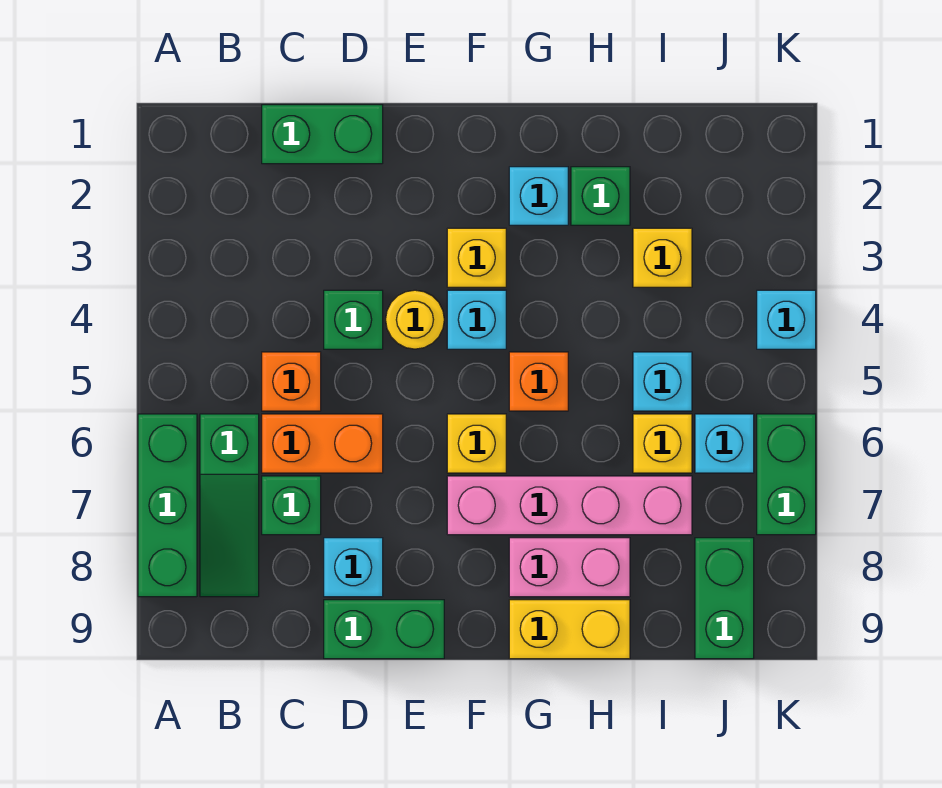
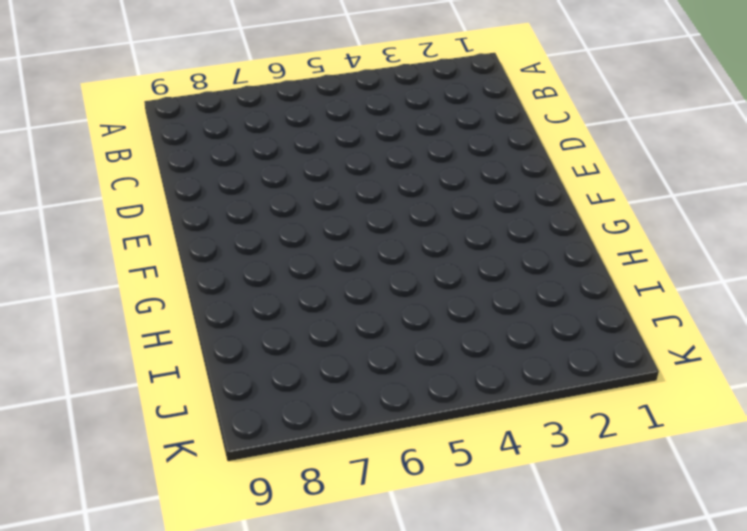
none -> green brick A6:A8 level 1
none -> green slope B6:B8 level 1 top 6
none -> green brick C1:D1 level 1

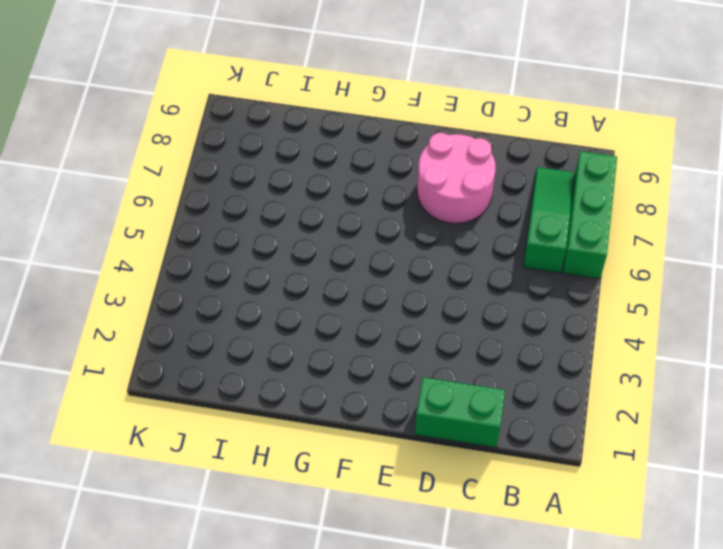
pink round brick D7:E8 level 1 -> cyan brick D8 level 1
none -> orange brick C5 level 1
none -> orange brick C6:D6 level 1
none -> green brick C7 level 1

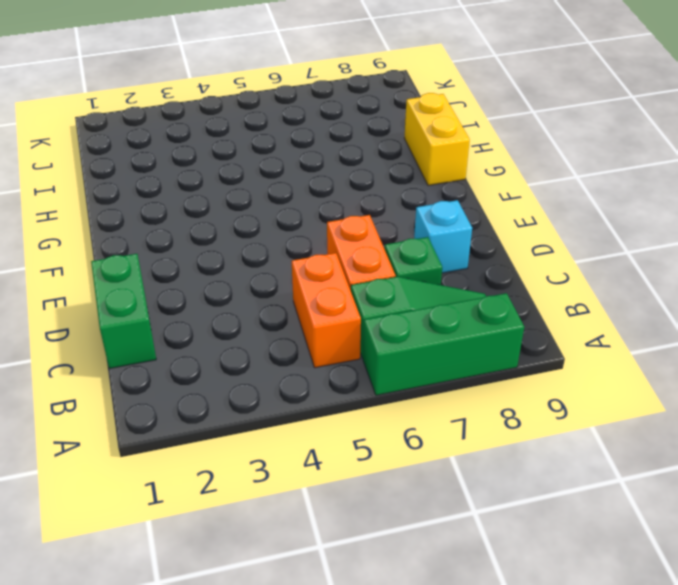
orange brick B5:C5 level 1 -> orange brick C5 level 1
none -> green brick D4 level 1
none -> green brick D9:E9 level 1
none -> yellow round brick E4 level 1

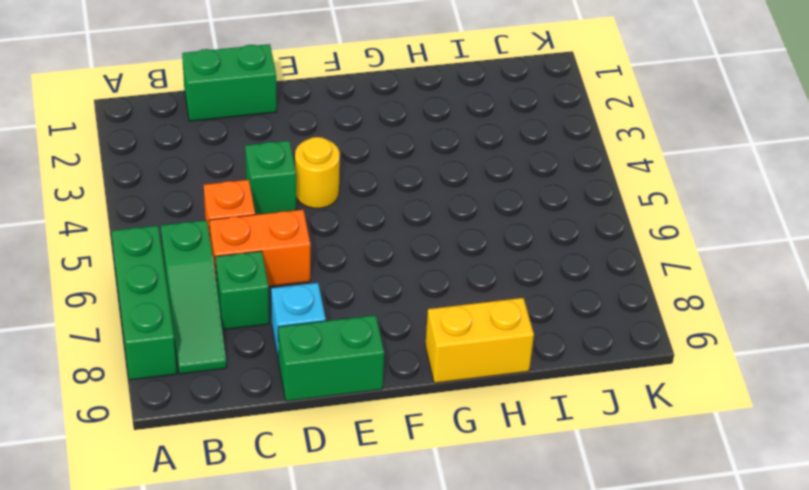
none -> yellow brick F3 level 1
none -> cyan brick F4 level 1
none -> yellow brick F6 level 1

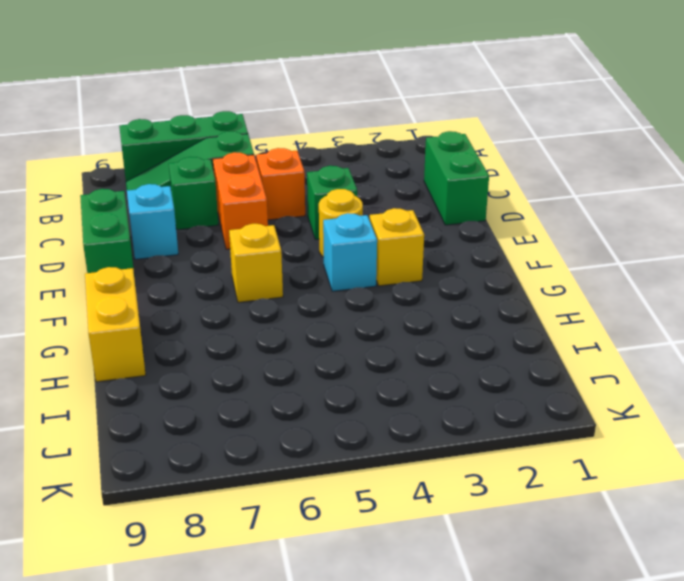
none -> pink brick F7:I7 level 1
none -> cyan brick G2 level 1
none -> orange brick G5 level 1

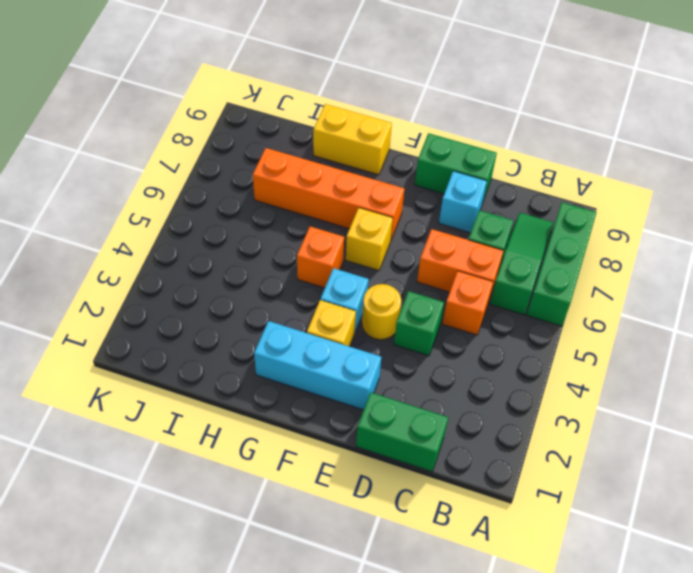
cyan brick E2:G2 level 1 -> cyan brick G2 level 1
orange brick F7:I7 level 1 -> pink brick F7:I7 level 1
none -> pink brick G8:H8 level 1
none -> green brick H2 level 1
none -> yellow brick I3 level 1

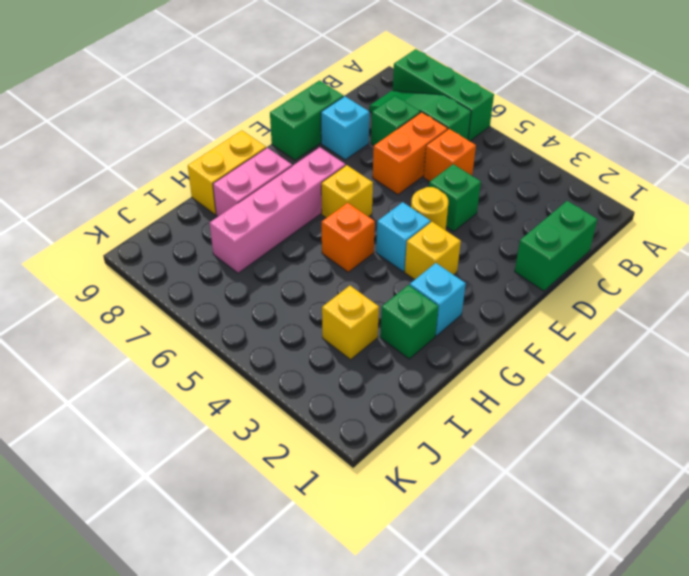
none -> cyan brick I5 level 1
none -> yellow brick I6 level 1
none -> cyan brick J6 level 1

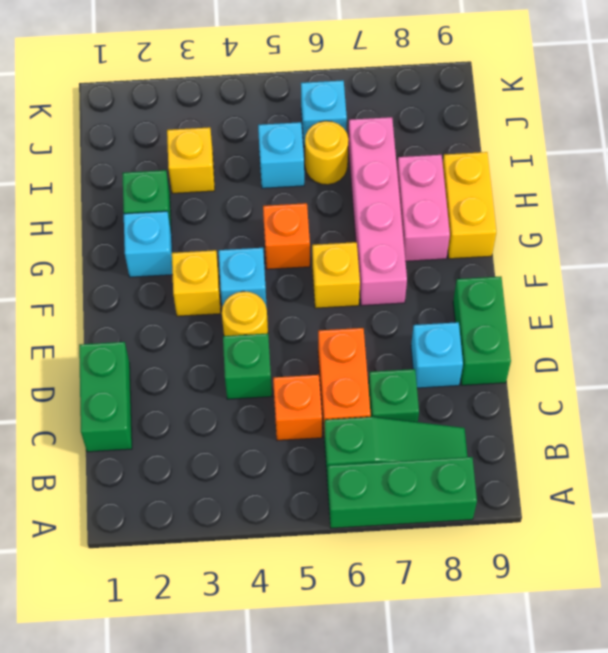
yellow round brick I6 level 1 -> yellow brick I6 level 1
none -> green brick J8:J9 level 1
none -> cyan brick K4 level 1
none -> green brick K6:K7 level 1

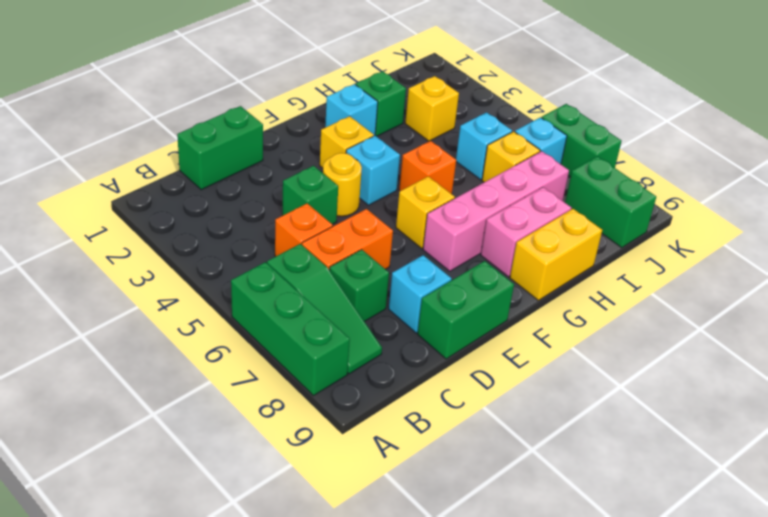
none -> cyan brick K4 level 1

